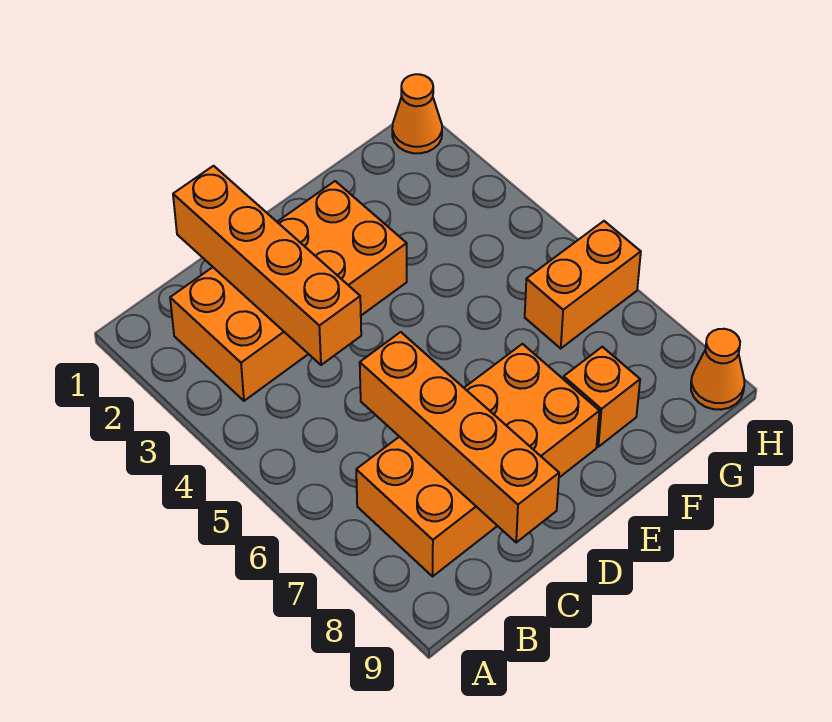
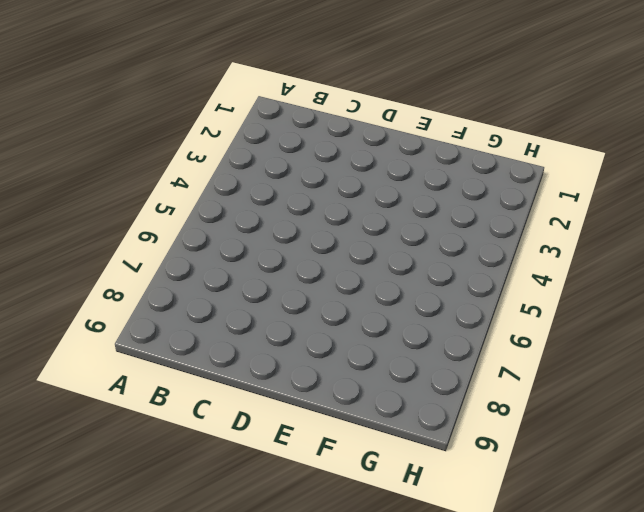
none -> orange brick B2:E3 level 1
none -> orange brick B7:E8 level 1

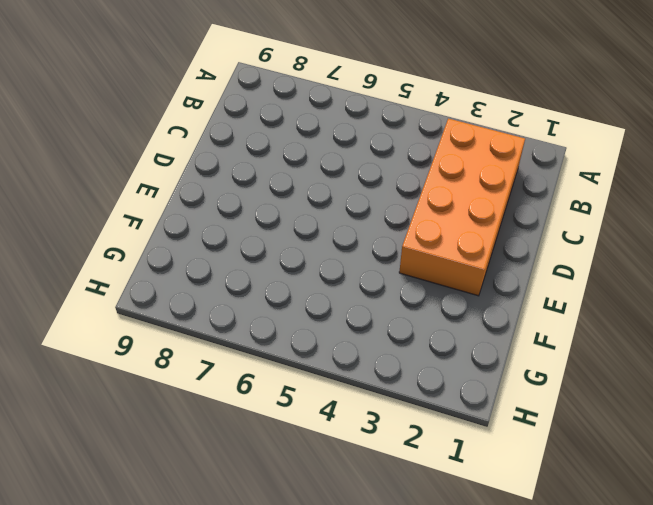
none -> orange brick B7:E8 level 1
none -> orange brick F8 level 1

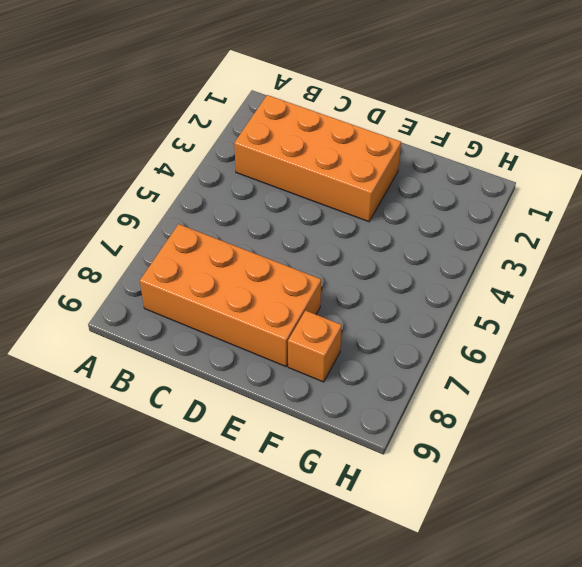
none -> orange brick G6:H6 level 1
none -> orange cone H1 level 1

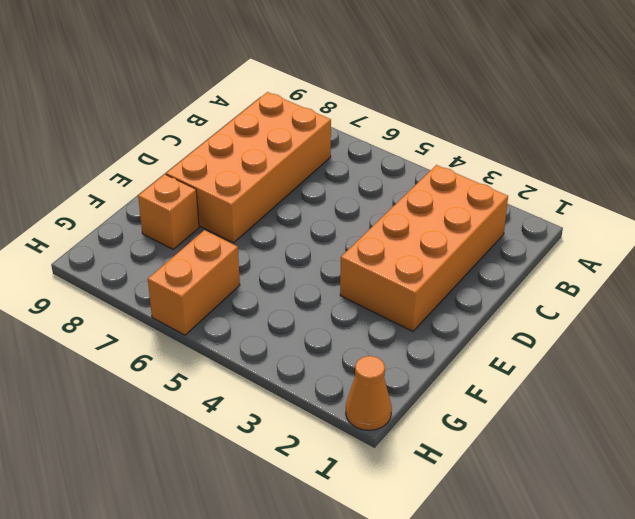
none -> orange cone H9 level 1
none -> orange brick C1:C4 level 2

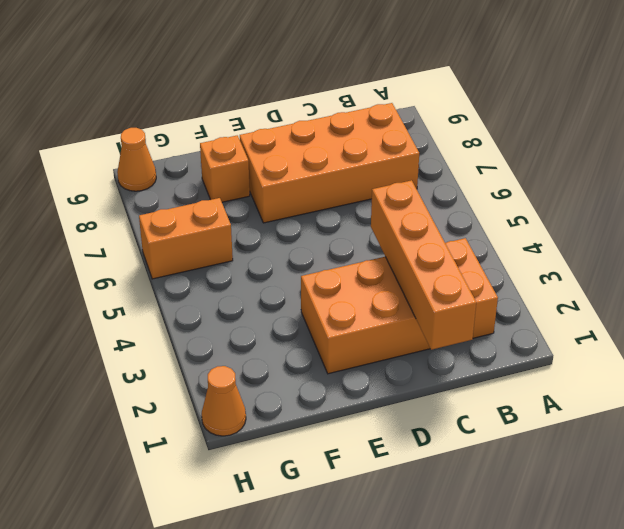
none -> orange brick C6:C9 level 2

